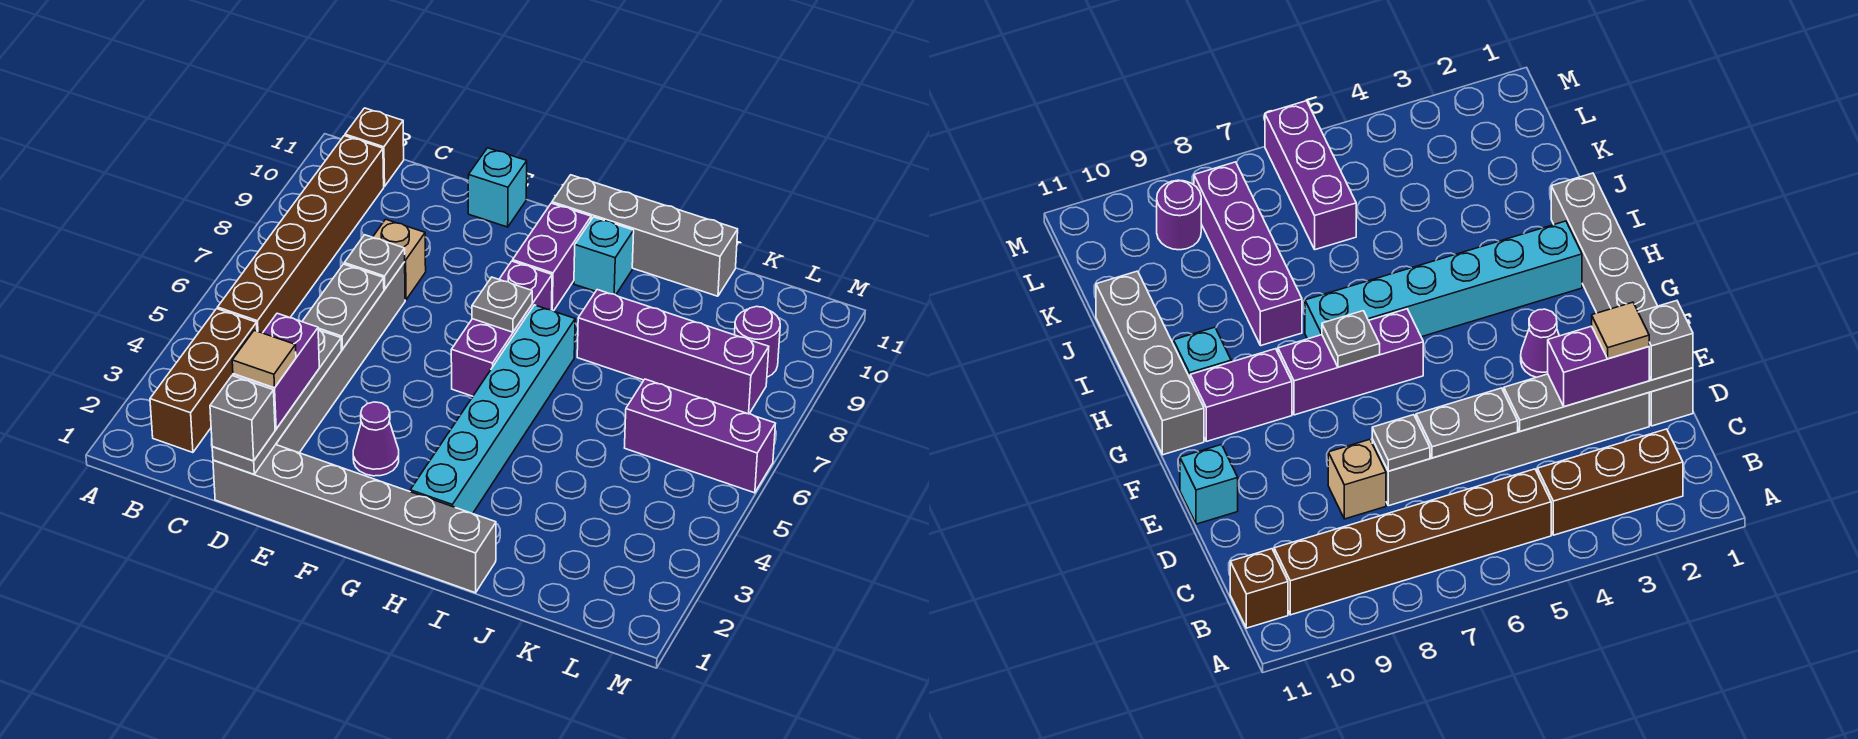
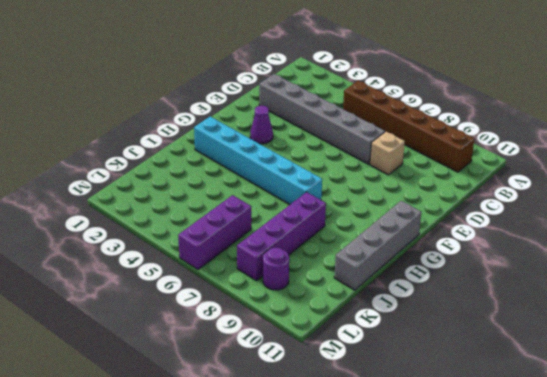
none -> brown brick B2:B4 level 1
none -> brown brick B11 level 1
none -> grey brick D1:I1 level 1

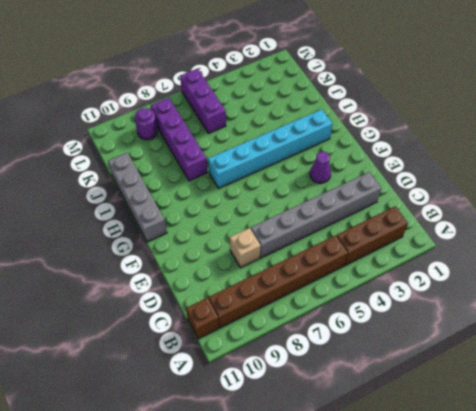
none -> grey brick D1:I1 level 1
none -> cyan brick E11 level 1
none -> purple brick G6:G8 level 1

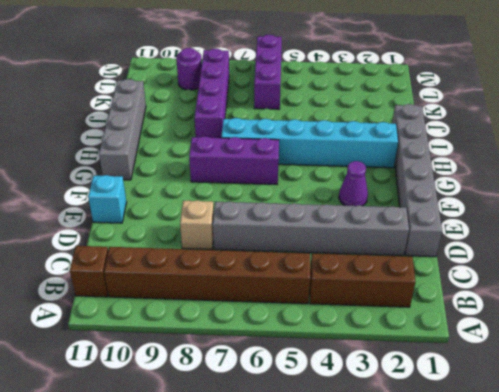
none -> purple brick G9:G10 level 1
none -> cyan brick H10 level 1
none -> grey plate D1:D4 level 2

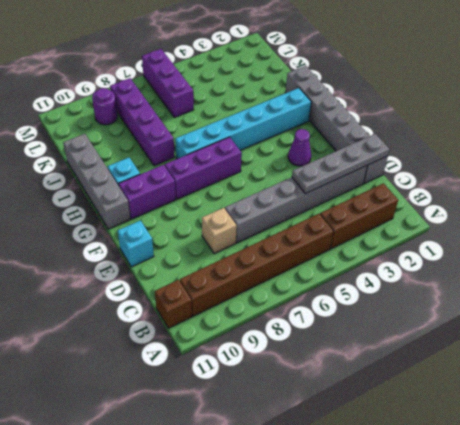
none -> grey plate D5:D6 level 2
none -> grey plate D7 level 2
none -> grey plate G7 level 2

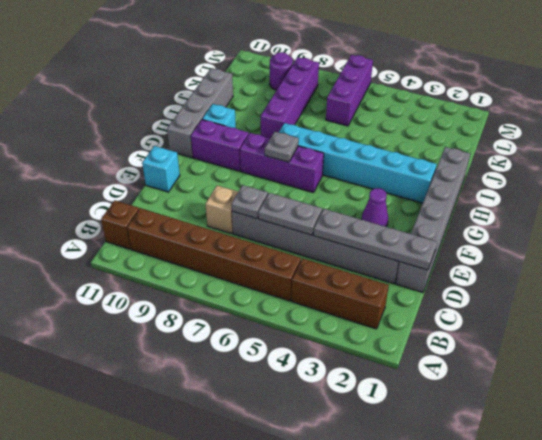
none -> grey brick D1 level 3
none -> purple brick D2:D3 level 3
none -> tan tile D2 level 4

